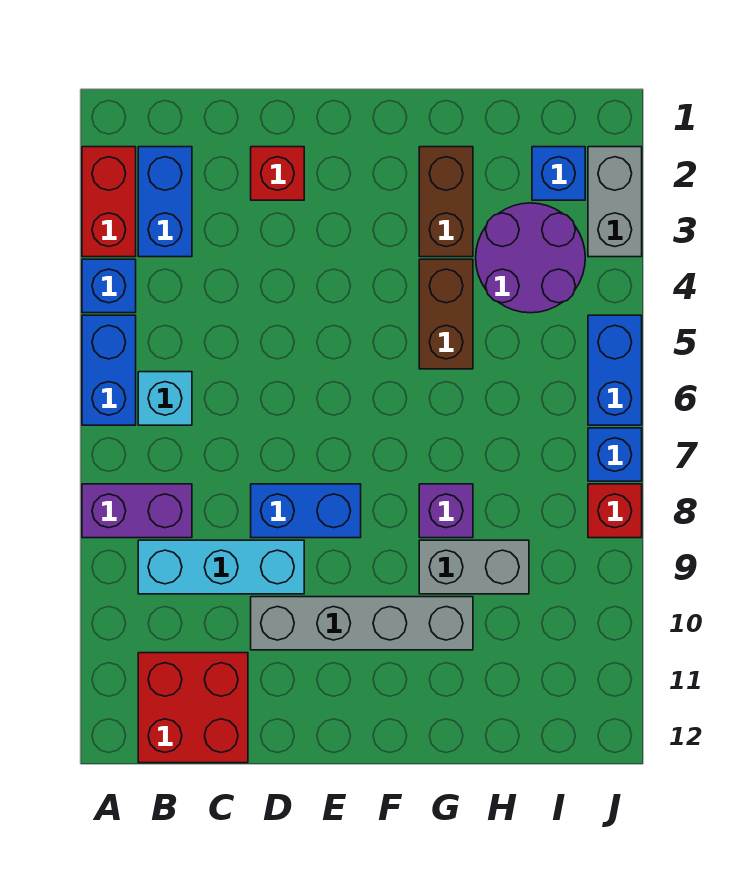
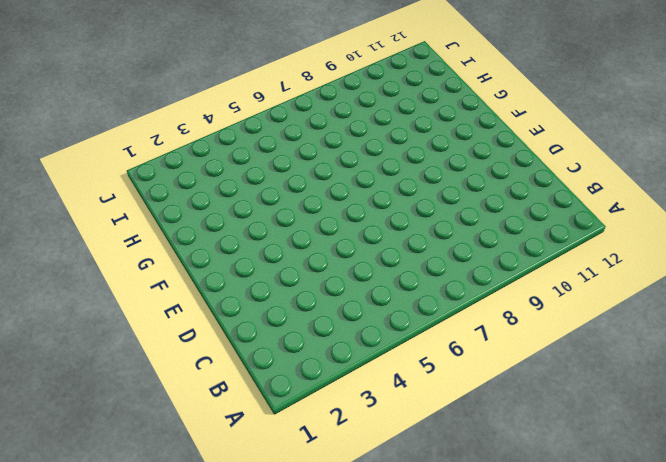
none -> red brick A2:A3 level 1
none -> blue brick A4 level 1
none -> blue brick A5:A6 level 1

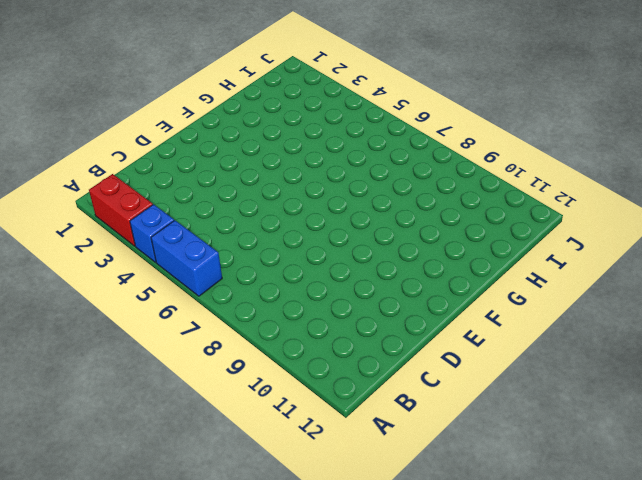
none -> purple brick A8:B8 level 1
none -> blue brick B2:B3 level 1
none -> cyan brick B6 level 1

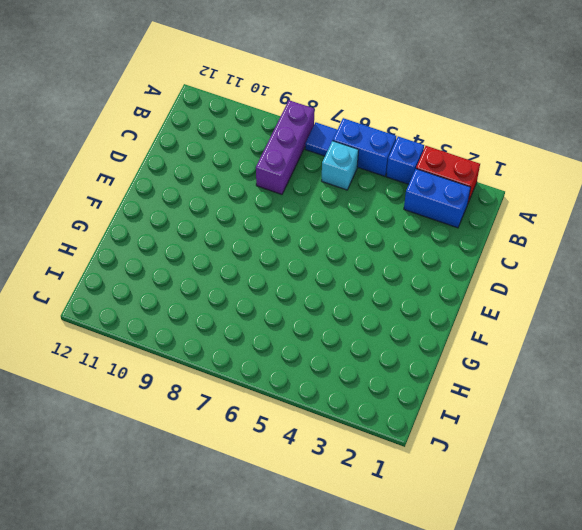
blue tile A7 level 1 -> none
purple brick A8:C8 level 1 -> purple brick A8:B8 level 1
none -> cyan brick B9:D9 level 1
none -> red brick B11:C12 level 1
none -> red brick D2 level 1

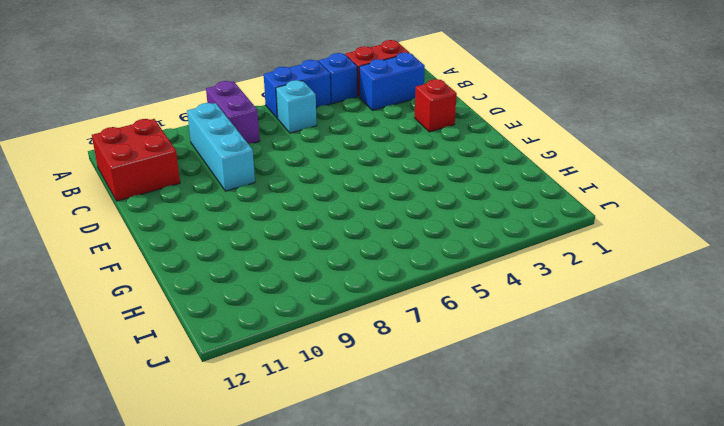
none -> blue brick D8:E8 level 1
none -> grey brick D10:G10 level 1
none -> brown brick G2:G3 level 1

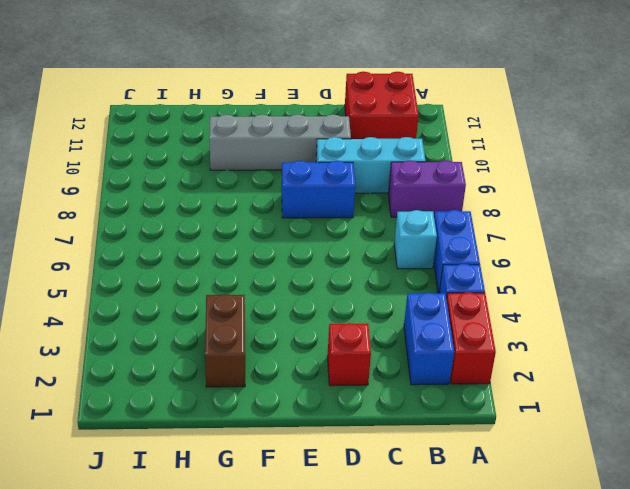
none -> brown brick G4:G5 level 1
none -> purple brick G8 level 1
none -> grey brick G9:H9 level 1

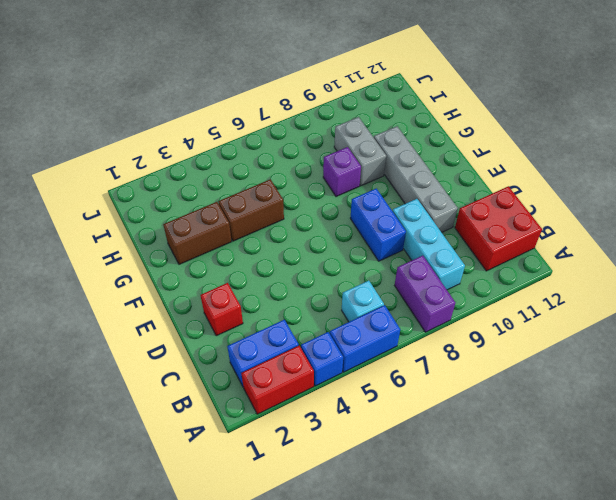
none -> purple round brick H3:I4 level 1
none -> blue brick I2 level 1
none -> grey brick J2:J3 level 1

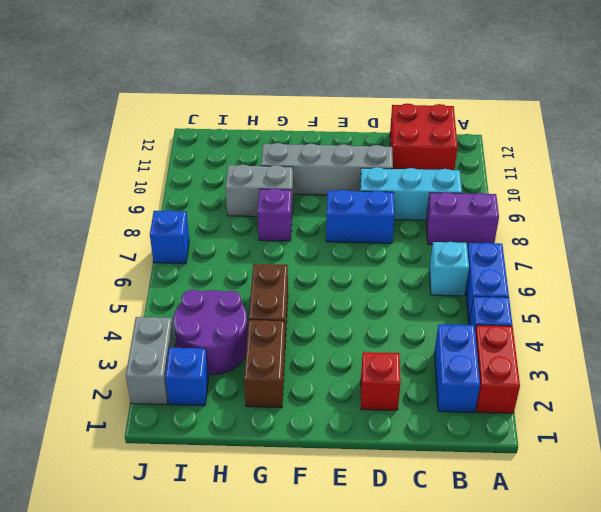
none -> blue brick J5:J6 level 1
none -> red brick J8 level 1

